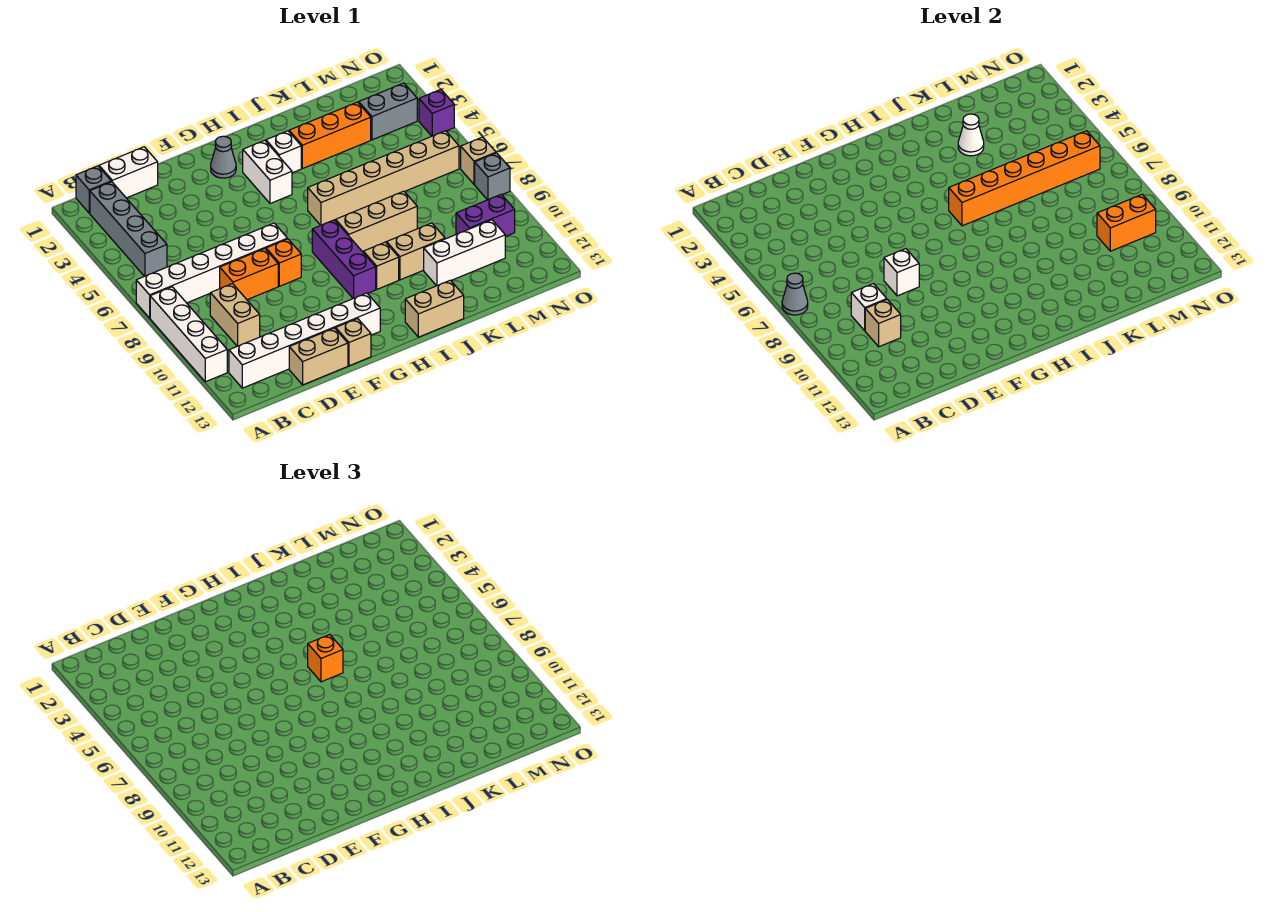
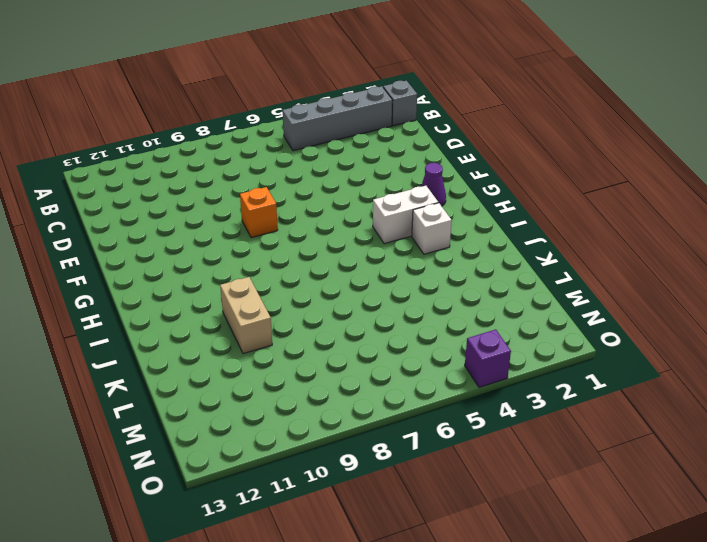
purple cone G2 level 1 -> grey cone G2 level 1
none -> white brick A7:F7 level 1
none -> white brick A8:A11 level 1
none -> white brick B12:G12 level 1
none -> white brick C1:D1 level 1

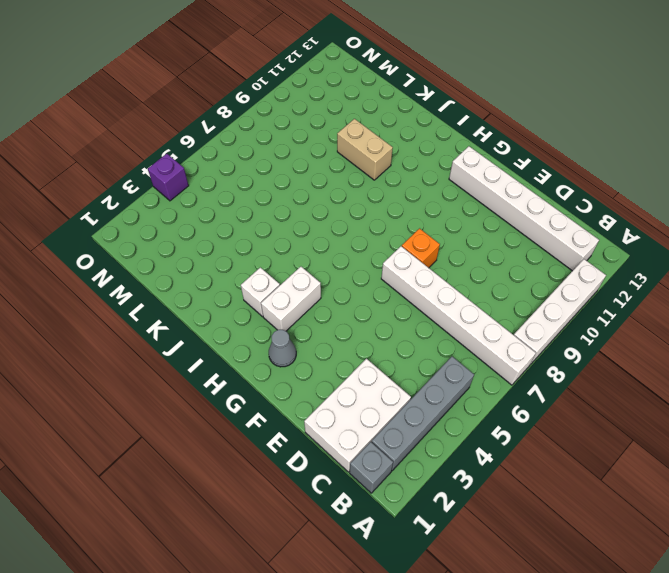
white brick C1:D3 level 1 -> white brick C1:D1 level 1
none -> tan brick C9:C10 level 1
none -> orange brick D8:E8 level 1
none -> tan brick D13:E13 level 1
none -> tan brick F13 level 1

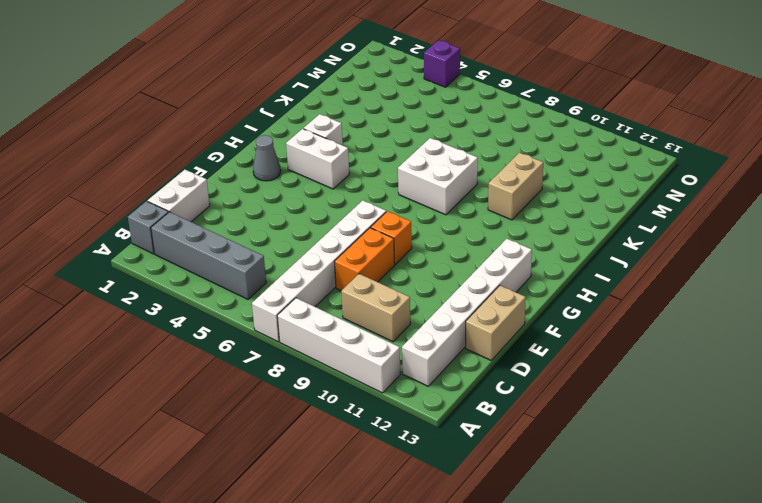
white brick I7:J8 level 1 -> tan brick I8:K8 level 1
none -> tan brick F13 level 1
none -> purple brick H8:H10 level 1
none -> tan brick I6:N6 level 1
none -> tan brick I10 level 1

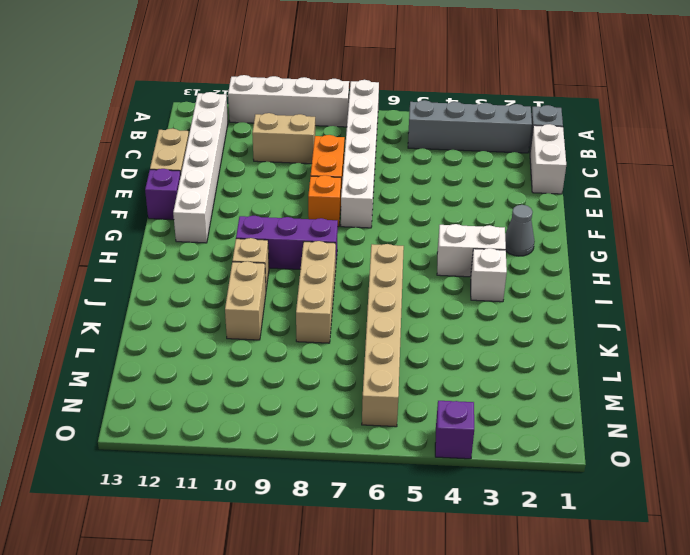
purple brick F13 level 1 -> tan brick F13 level 1
none -> tan brick I13:J13 level 1
none -> orange brick J3:L3 level 1
none -> white brick K11:M11 level 1
none -> grey brick M3:N3 level 1

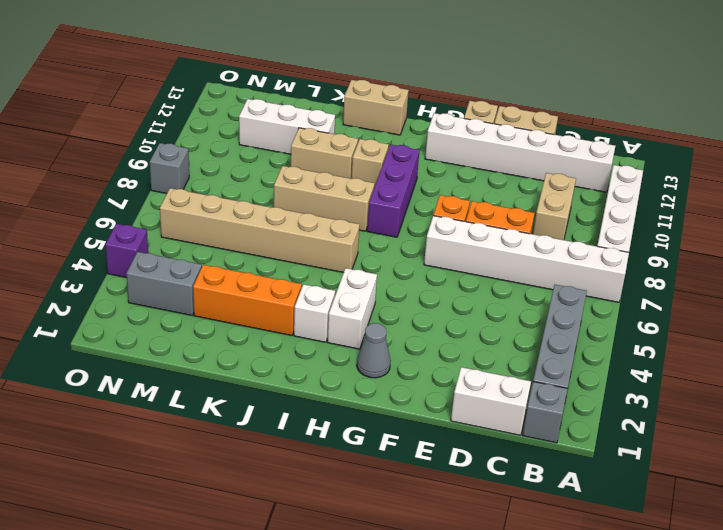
none -> purple brick M10:N10 level 1
none -> tan brick O7 level 1
none -> grey cone A7 level 2
none -> white brick C9 level 2

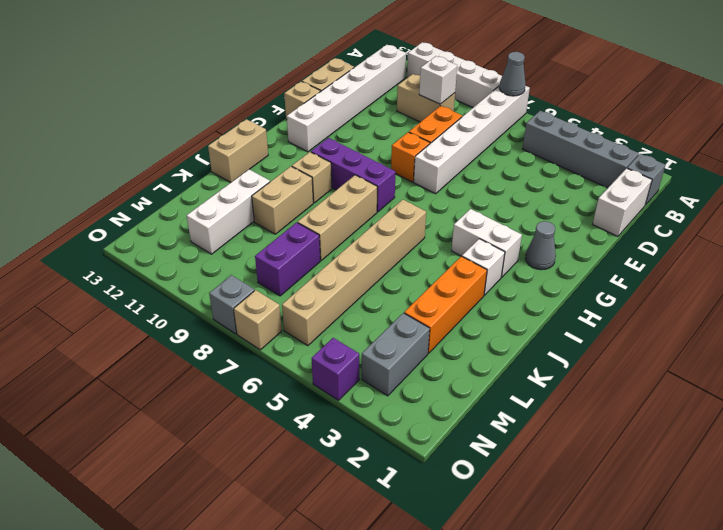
purple brick L8:M8 level 1 -> purple brick M10:N10 level 1
none -> tan brick C10 level 2
none -> white brick E8 level 2
none -> orange brick I6:N6 level 2
none -> white cone K3 level 2

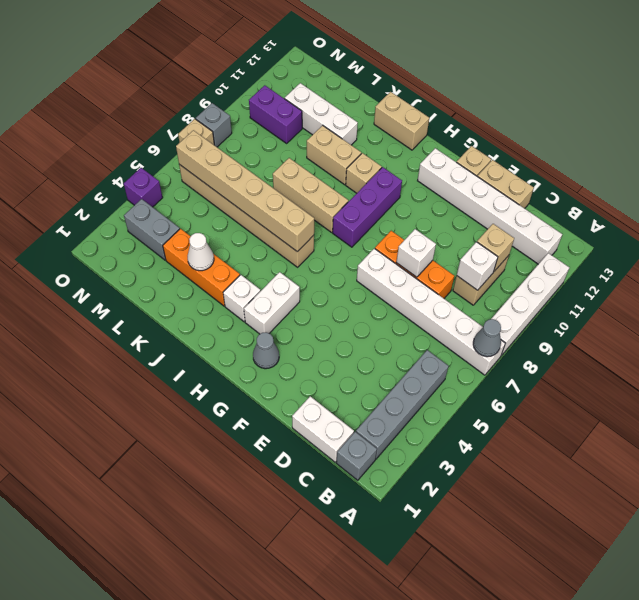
tan brick I6:N6 level 2 -> orange brick I6:N6 level 2
none -> orange brick M10:N10 level 2
none -> orange brick I6 level 3

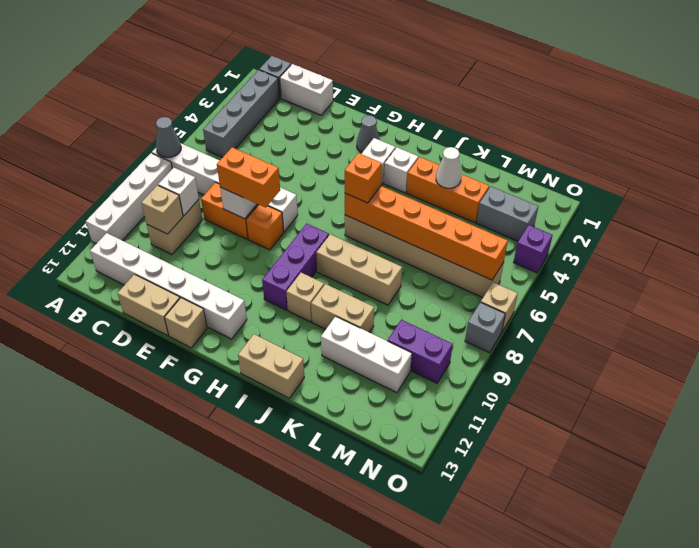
orange brick E8:F8 level 3 -> orange brick M10:N10 level 2

